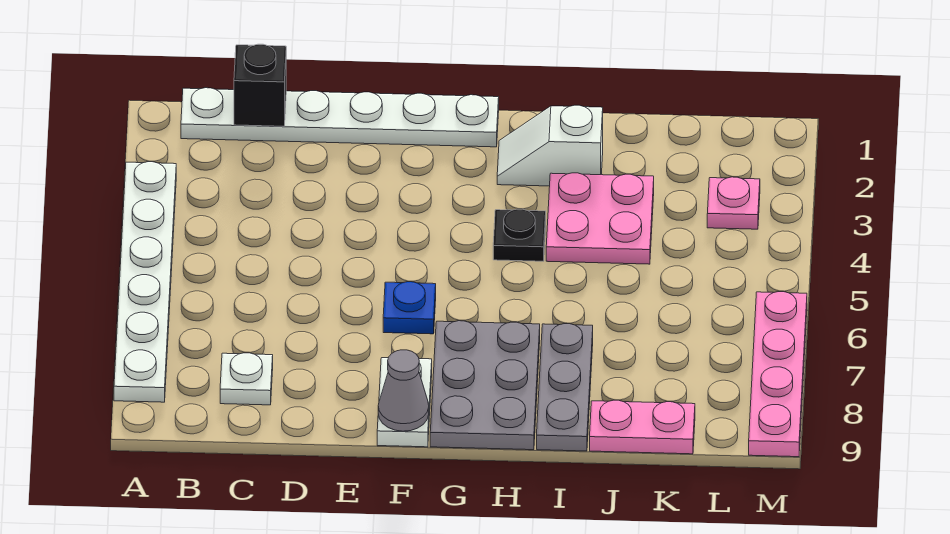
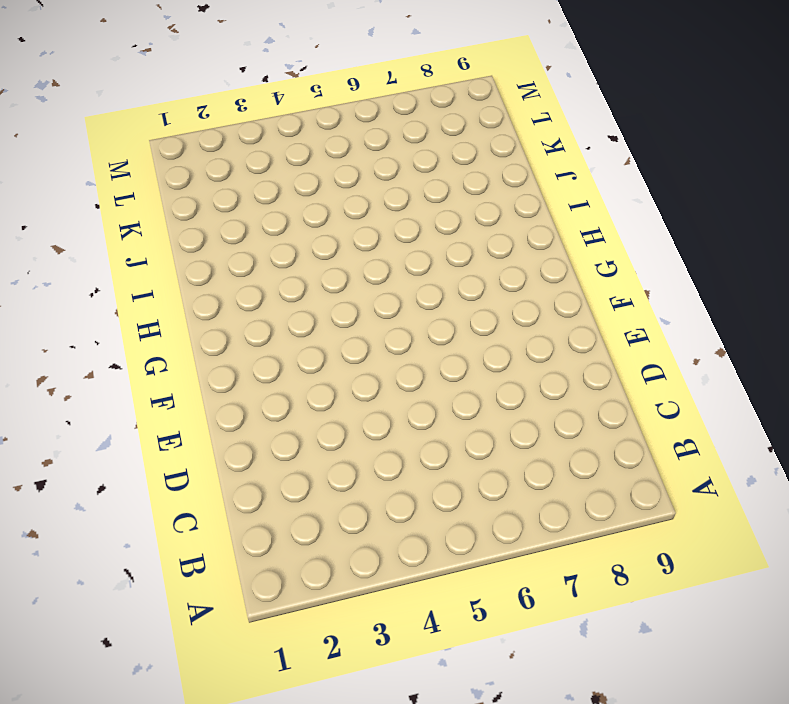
none -> white plate A3:A8 level 1
none -> white plate B1:G1 level 1
none -> white plate C8 level 1

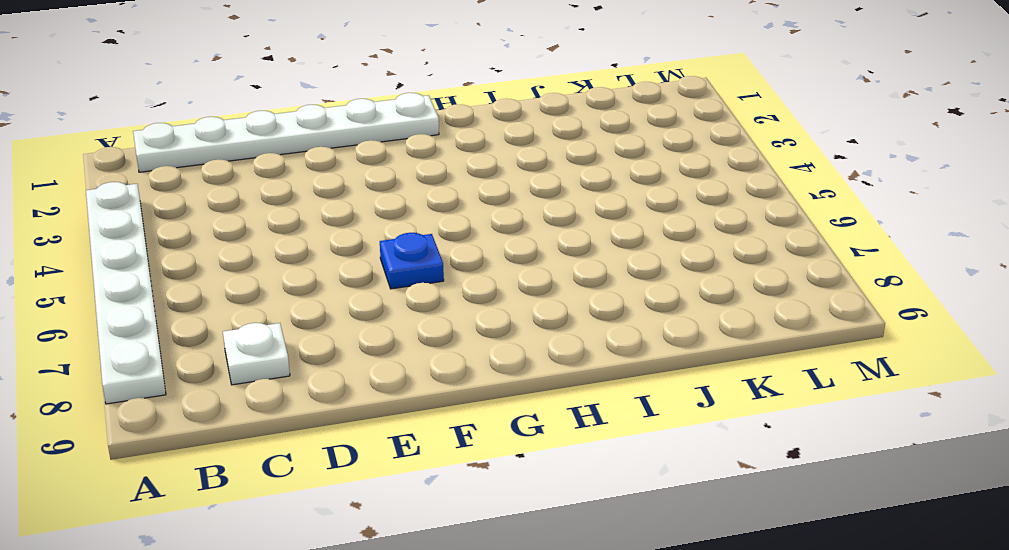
none -> white plate F8:F9 level 1
none -> grey plate G7:H9 level 1
none -> white slope H2:I2 level 1 top I

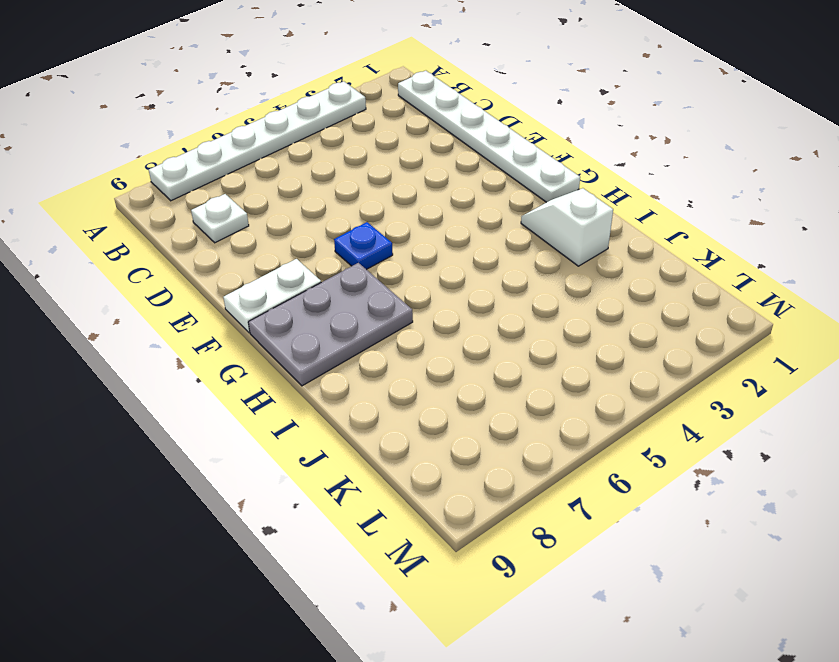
none -> black plate H4 level 1
none -> pink plate I3:J4 level 1
none -> grey plate I7:I9 level 1

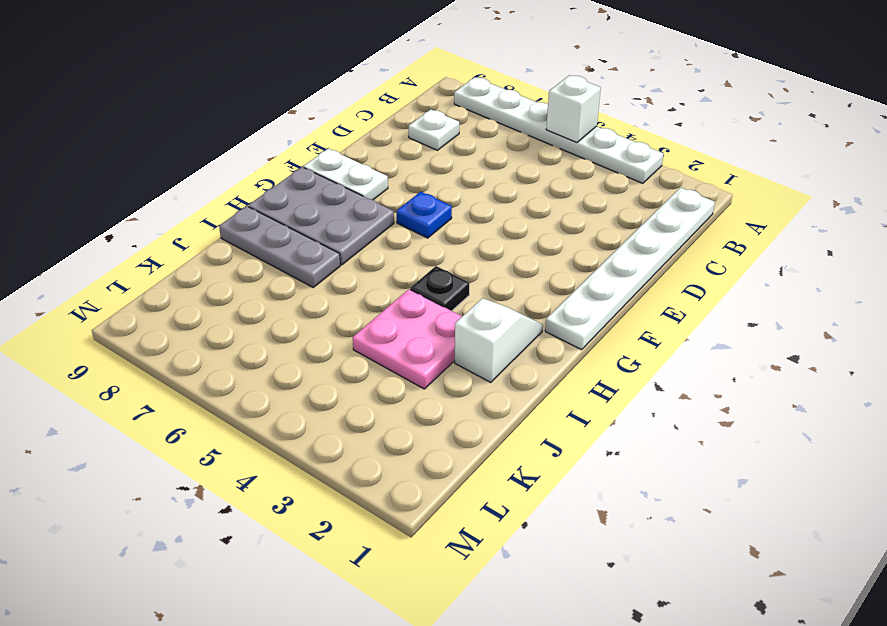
white brick A5 level 2 -> none
none -> pink plate J9:K9 level 1
none -> pink plate L3 level 1
none -> pink plate M6:M9 level 1

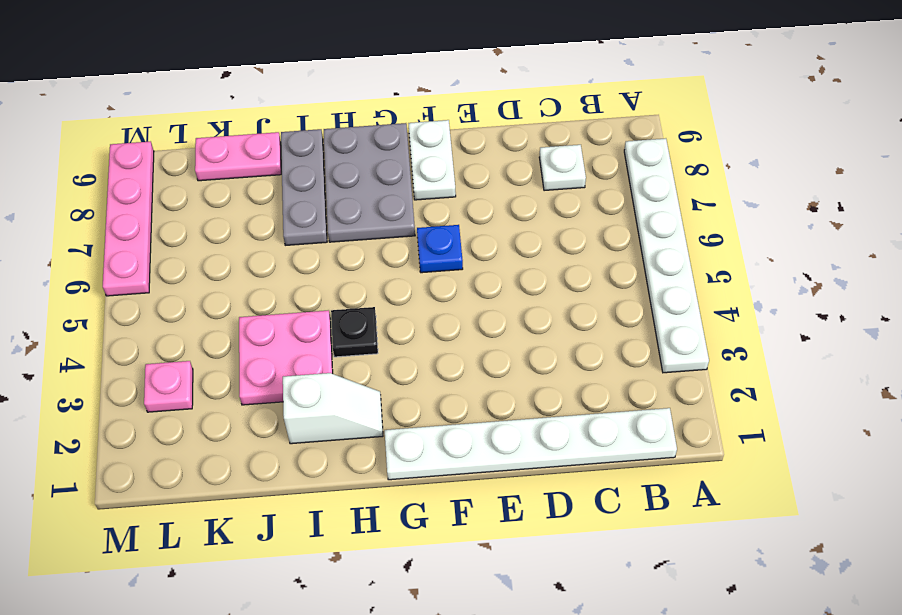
none -> black brick C1 level 2
none -> grey cone F9 level 2

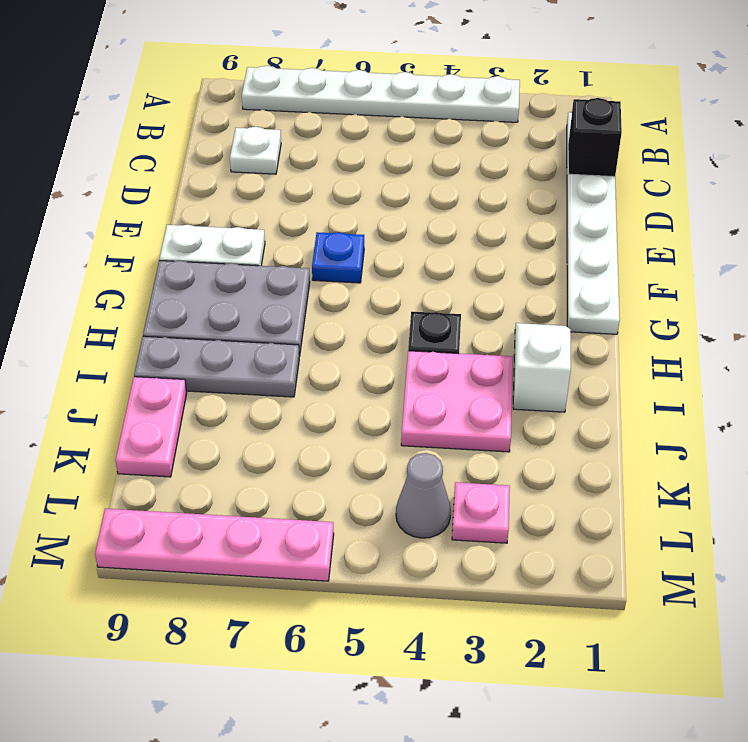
grey cone L4 level 1 -> grey cone F9 level 2

